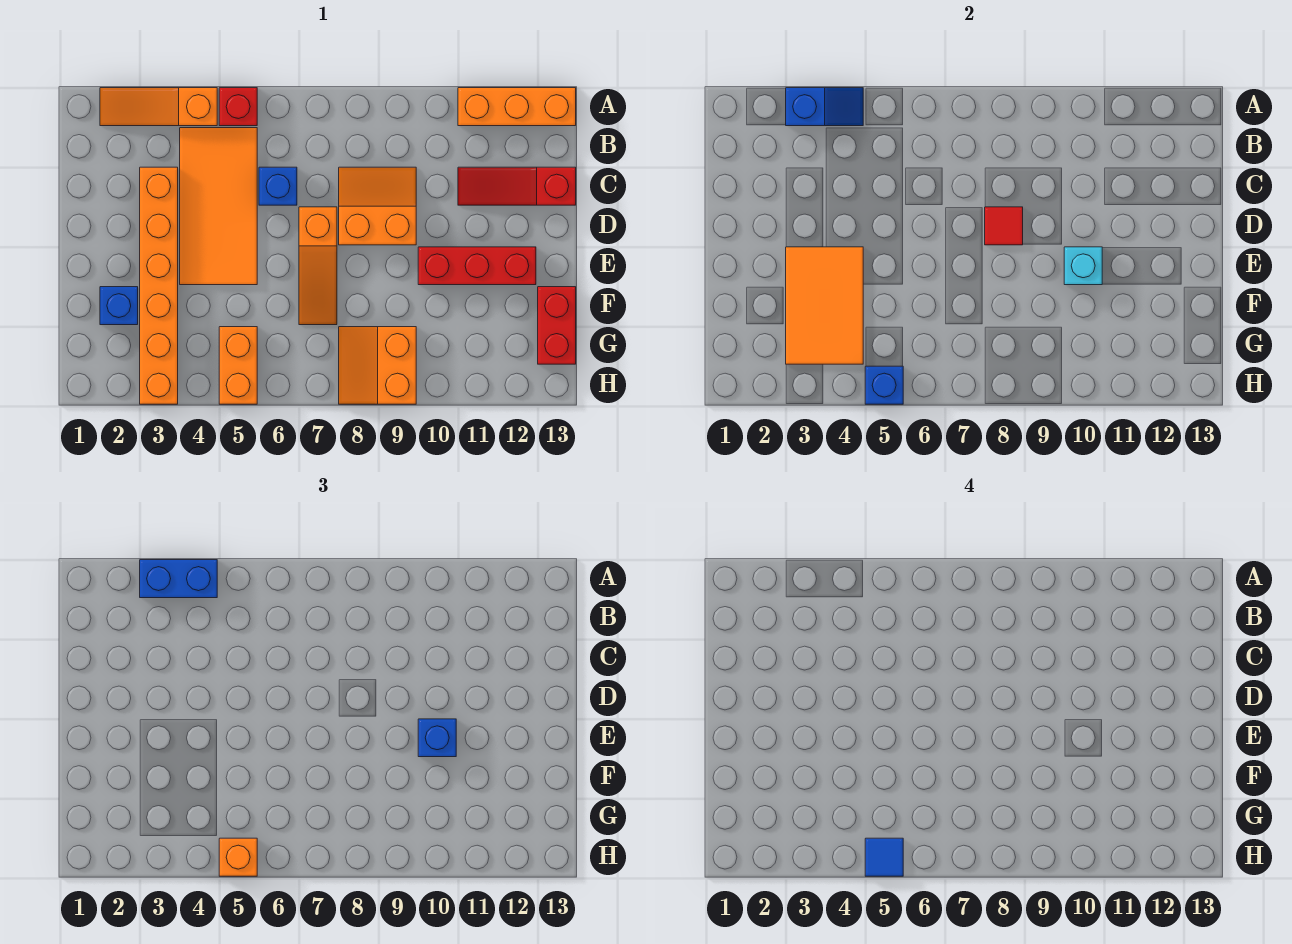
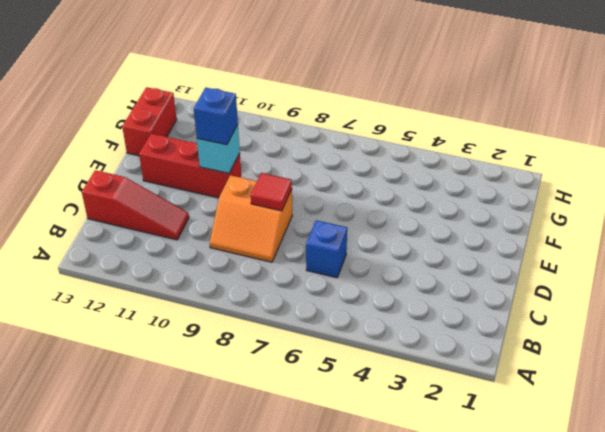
none -> orange slope A2:A4 level 1 top 4
none -> red brick A5 level 1
none -> orange brick A11:A13 level 1

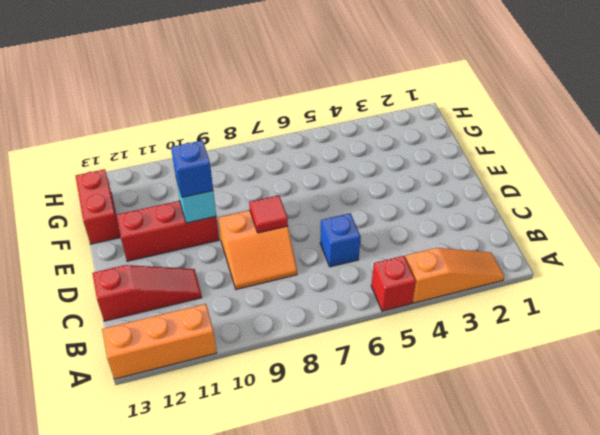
none -> orange tile B4:E5 level 1
none -> orange brick C3:H3 level 1
none -> orange slope D7:F7 level 1 top D

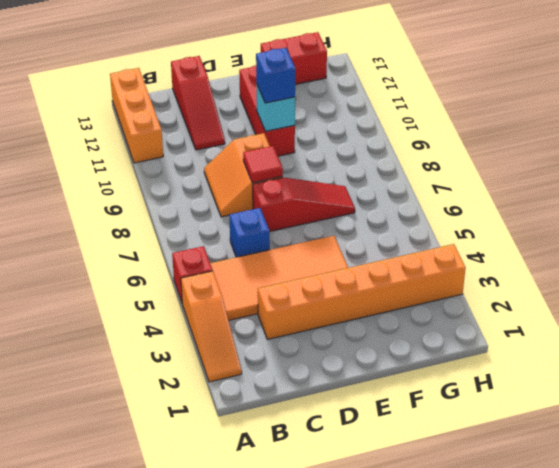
red slope D7:F7 level 1 top D -> orange slope D7:F7 level 1 top D
none -> blue brick F2 level 1
none -> orange brick G5:H5 level 1
none -> orange slope G8:H9 level 1 top 9

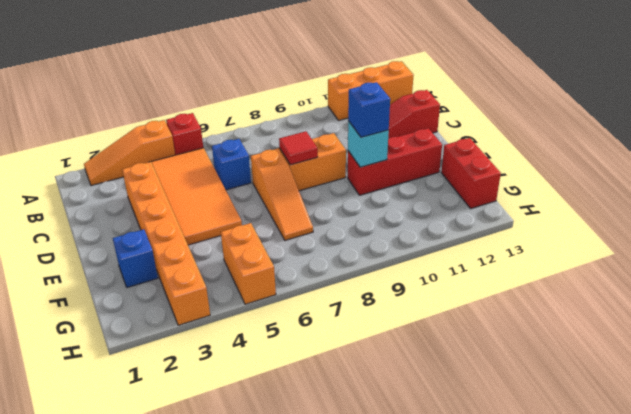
none -> orange slope G8:H9 level 1 top 9
none -> blue slope A3:A4 level 2 top 3
none -> orange tile E3:G4 level 2

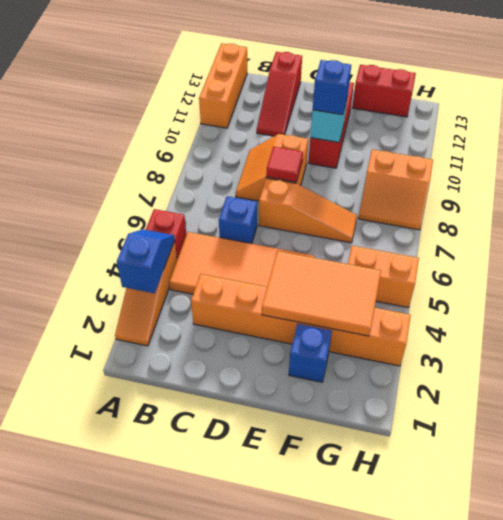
none -> blue brick H5 level 2
none -> blue brick A3:A4 level 3
none -> orange brick H5 level 3

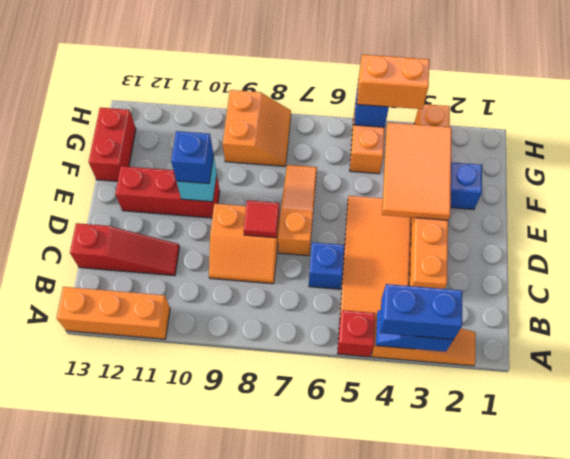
orange brick H4:H5 level 3 -> orange brick H5 level 3
none -> blue tile H5 level 4

